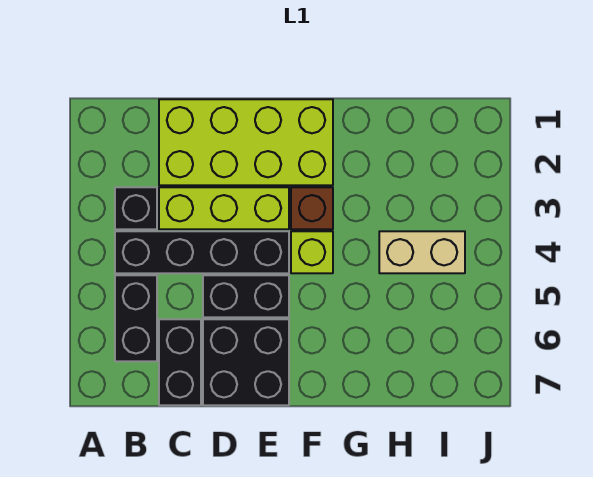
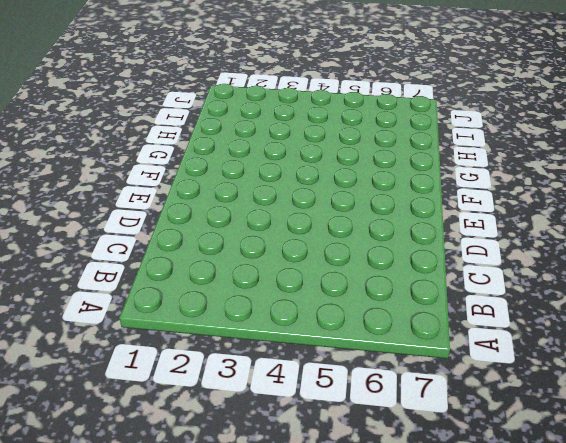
none -> black brick B3 level 1
none -> black brick B4:E4 level 1

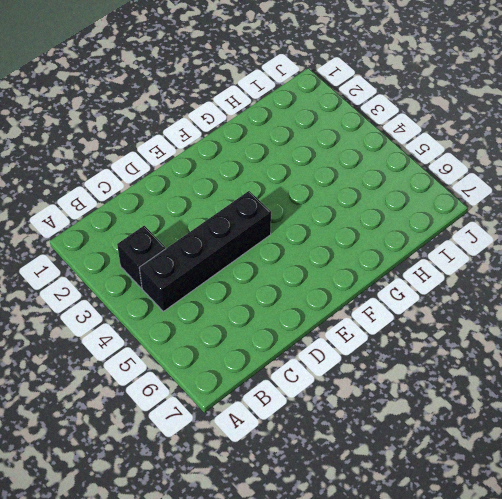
none -> black brick B5:B6 level 1
none -> lime brick C1:F2 level 1

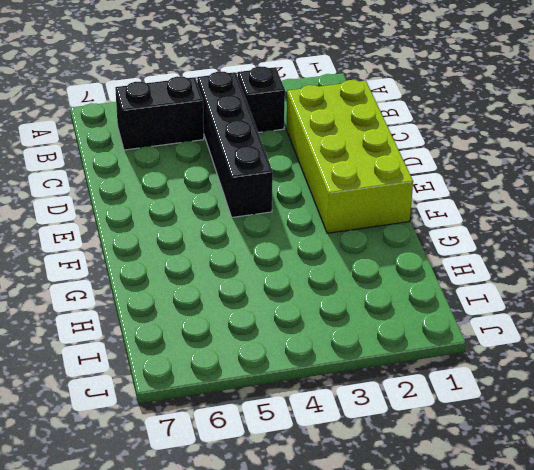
none -> lime brick C3:E3 level 1
none -> black brick C6:C7 level 1

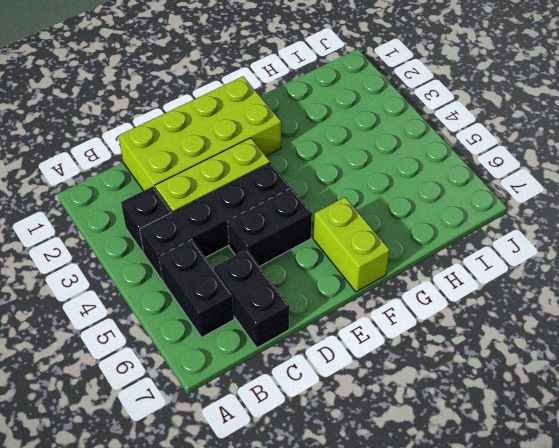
lime brick F6:F7 level 1 -> none
none -> black brick D6:E7 level 1
none -> brown brick F3 level 1

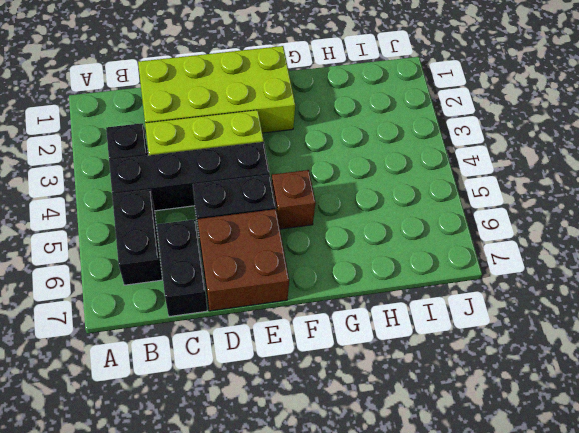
brown brick D6:E7 level 1 -> black brick D6:E7 level 1
brown brick F5 level 1 -> brown brick F3 level 1
none -> lime brick F4 level 1
none -> tan brick H4:I4 level 1

